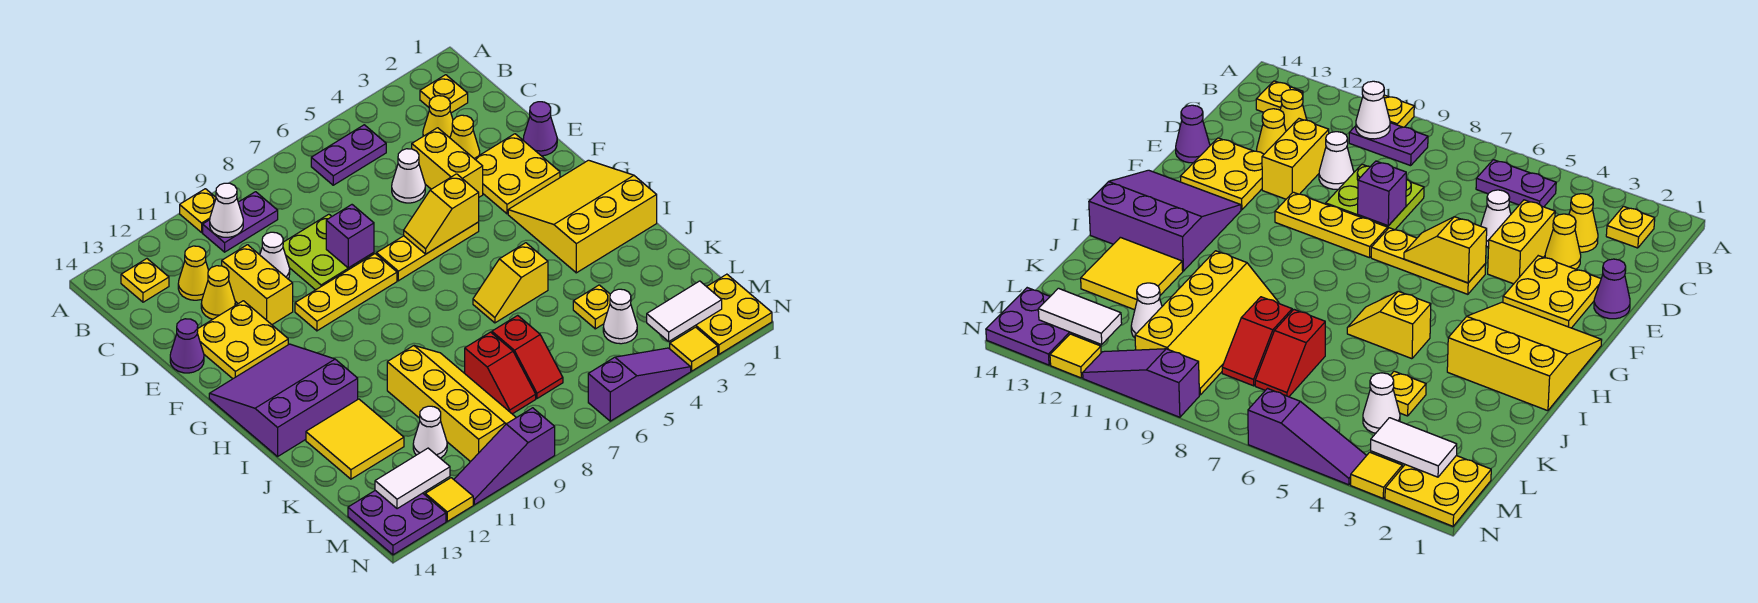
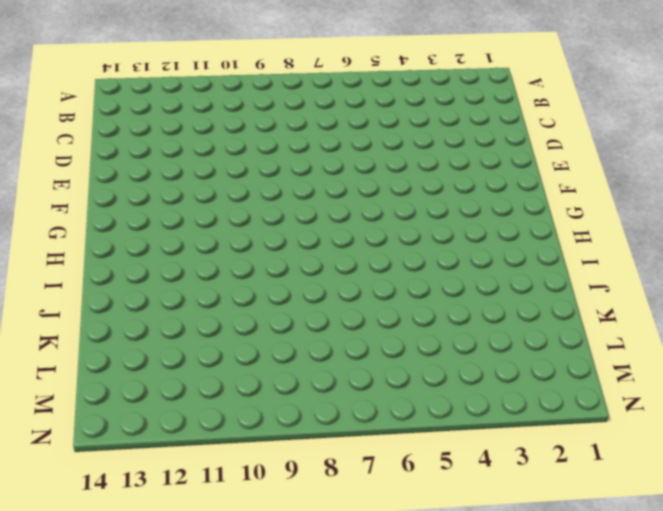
none -> yellow plate A10 level 1
none -> yellow plate B2 level 1
none -> purple plate B5:B6 level 1
none -> purple plate B9:B10 level 1

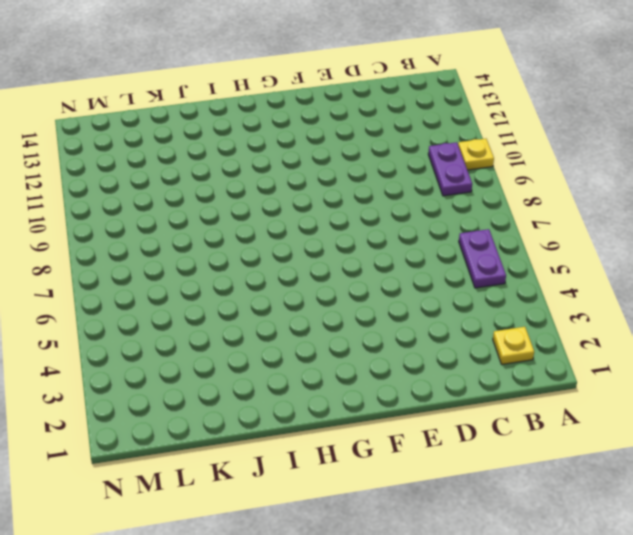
none -> yellow plate B13 level 1
none -> yellow cone C3 level 1
none -> yellow cone C12 level 1
none -> yellow cone D3 level 1

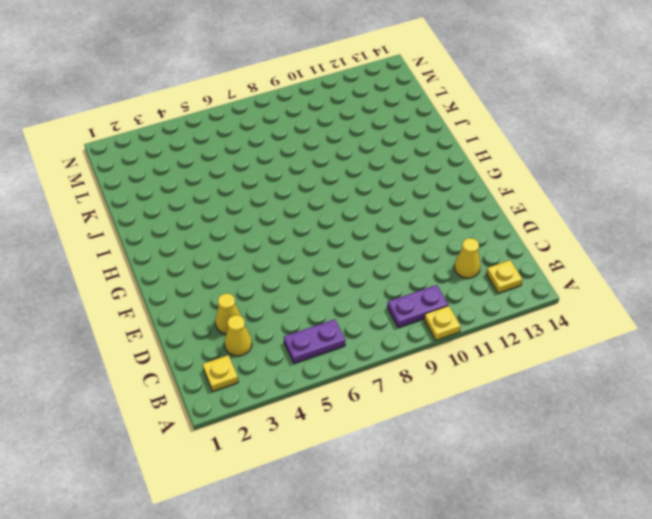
none -> yellow brick D4:E4 level 1
none -> white cone D5 level 1
none -> lime plate D8:E9 level 1
none -> white cone D10 level 1

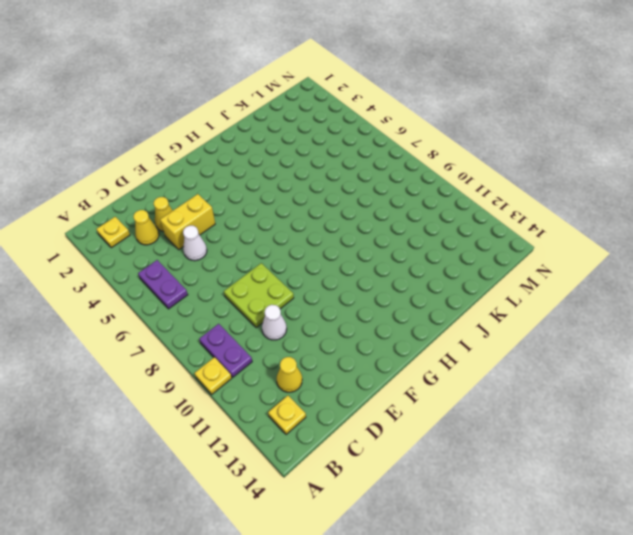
none -> yellow brick D11:E11 level 1
none -> yellow cone D12 level 1
none -> purple cone E1 level 1
none -> yellow plate E2:F3 level 1

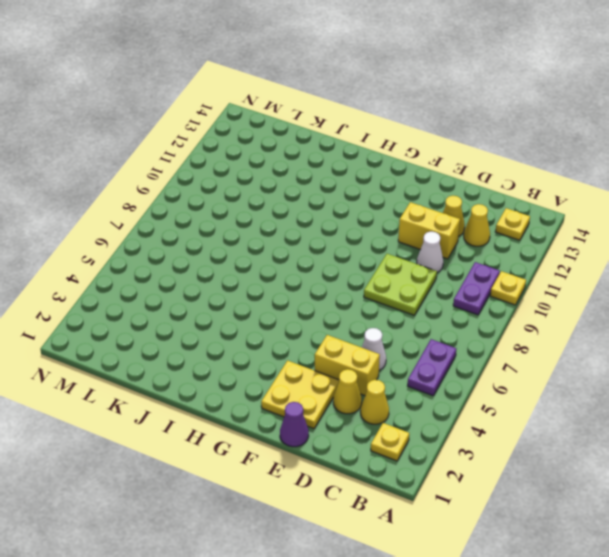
none -> yellow plate E12:F13 level 1
none -> purple cone E14 level 1
none -> yellow plate F5:F7 level 1
none -> yellow plate F8:F10 level 1

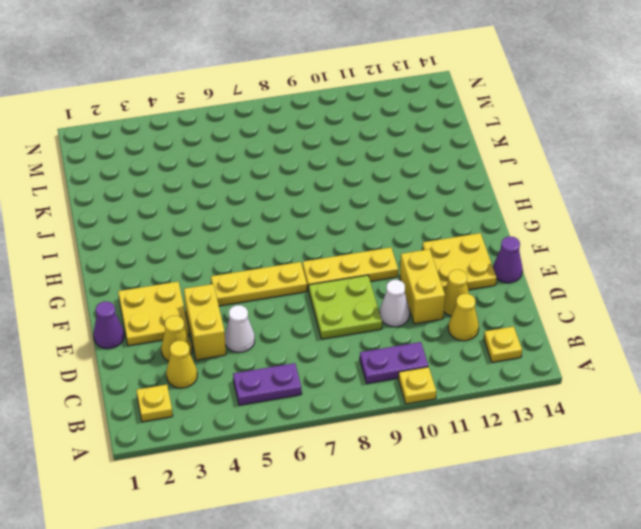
none -> yellow slope G1:I3 level 1 top I
none -> purple slope G12:I14 level 1 top I
none -> yellow slope I5:I6 level 1 top 5
none -> yellow slope J9:M10 level 1 top 10

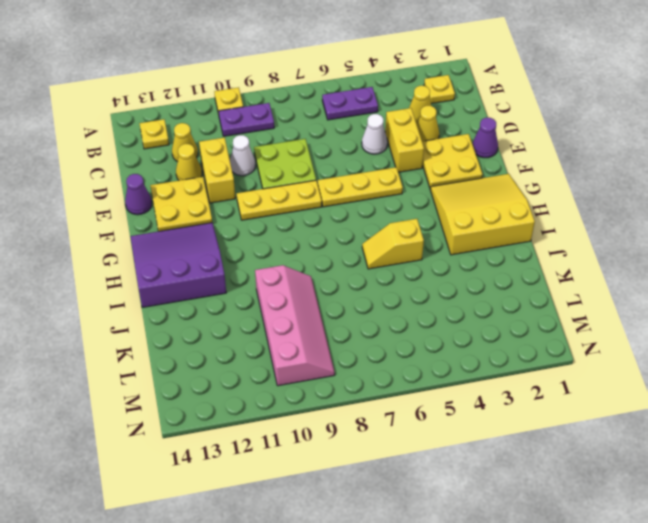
pink slope J9:M10 level 1 top 10 -> yellow slope J9:M10 level 1 top 10
none -> yellow tile J12:K13 level 1
none -> yellow plate K4 level 1
none -> red slope K7:L7 level 1 top K
none -> red slope K8:L8 level 1 top K

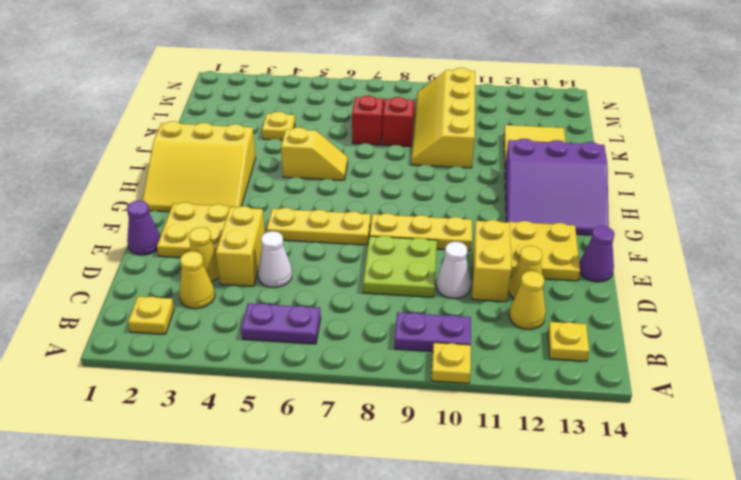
none -> white cone L4 level 1
none -> white cone L11 level 1
none -> yellow plate M1:N2 level 1
none -> purple plate M13:N14 level 1

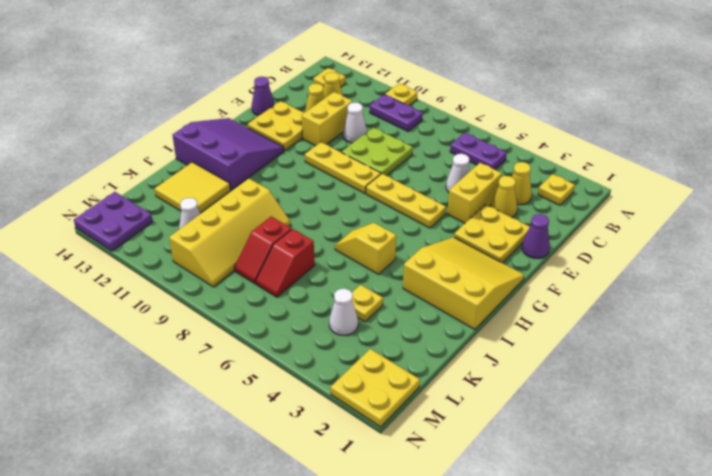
none -> yellow tile N3 level 1
none -> purple slope N4:N6 level 1 top 6
none -> purple slope N9:N11 level 1 top 9
none -> yellow tile N12 level 1

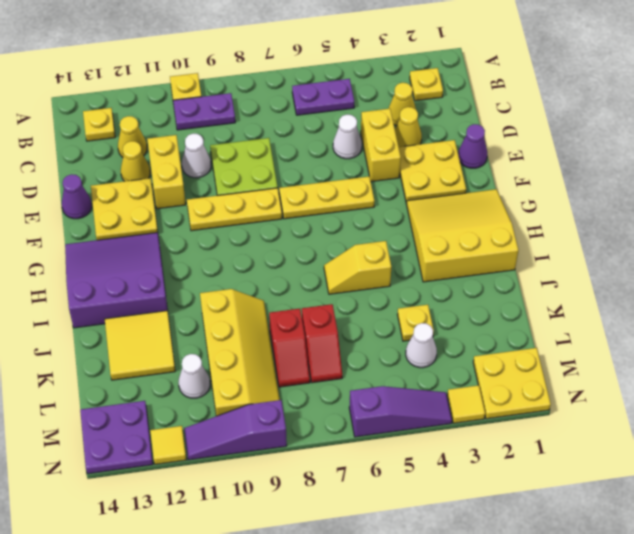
none -> white cone B10 level 2
none -> purple brick E8 level 2
none -> yellow slope F5:F6 level 2 top 5
none -> white tile M2:M3 level 2

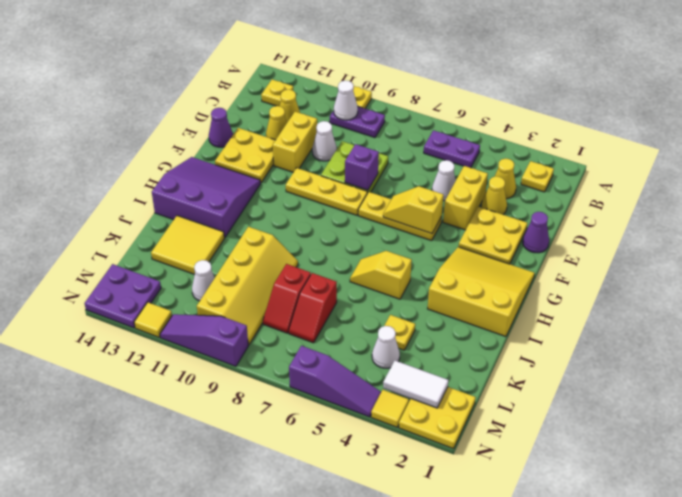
none -> white tile M12:M13 level 2

